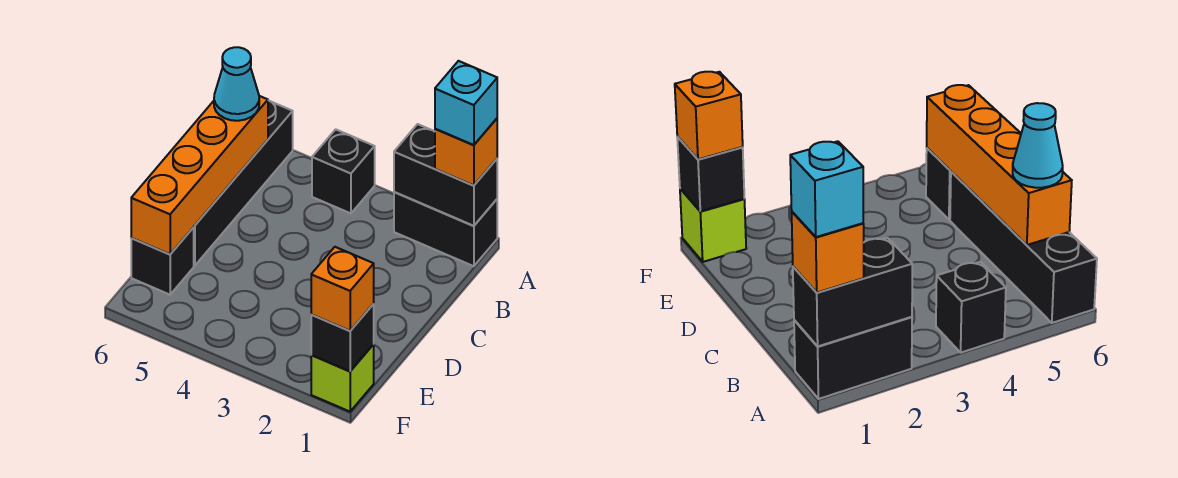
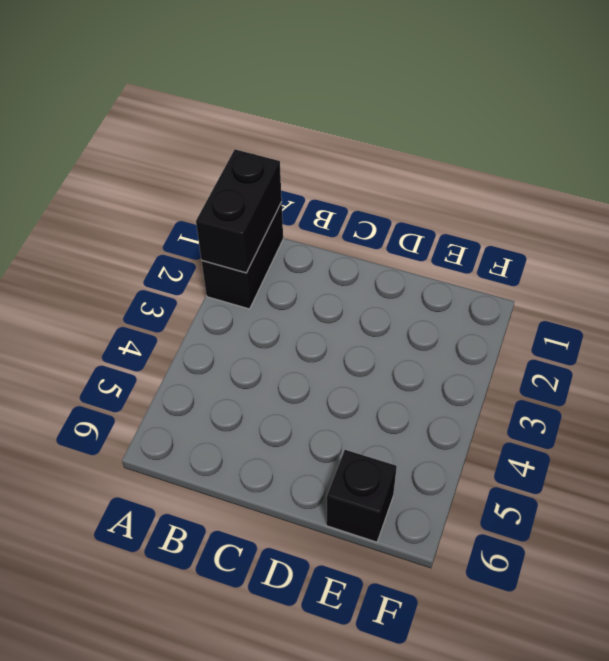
none -> black brick A4 level 1
none -> black brick A6:D6 level 1
none -> lime brick F1 level 1

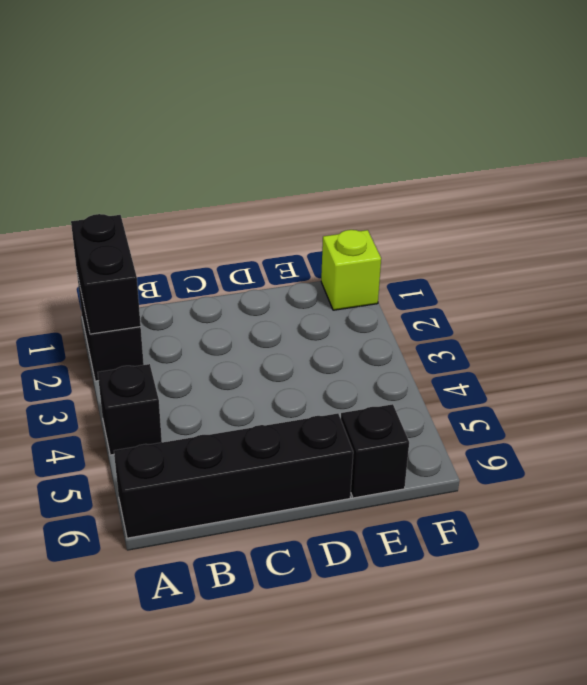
none -> orange brick B6:E6 level 2
none -> black brick F1 level 2
none -> orange brick A1 level 3

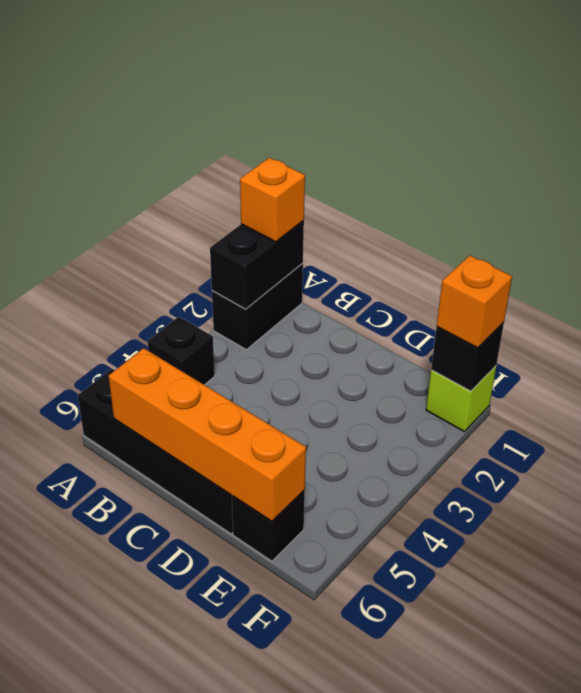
none -> cyan cone B6 level 3
none -> cyan brick A1 level 4

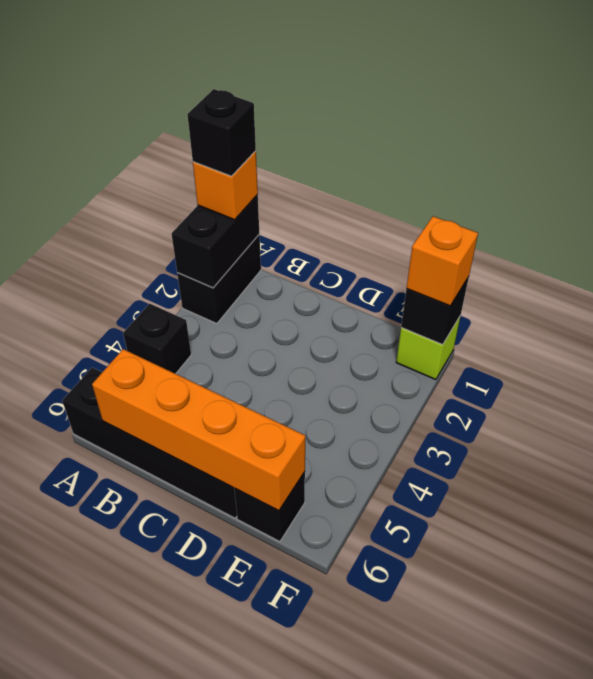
black brick A1 level 4 -> cyan brick A1 level 4
none -> cyan cone B6 level 3

